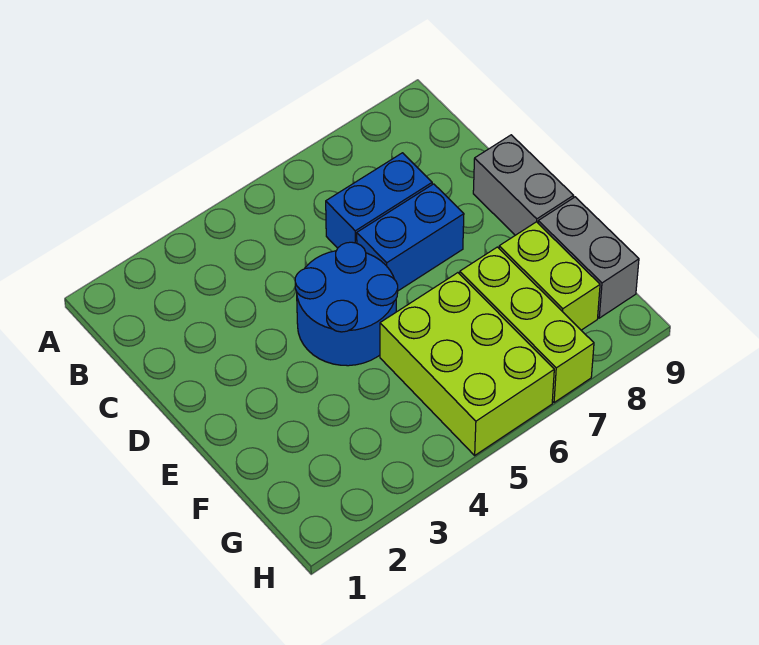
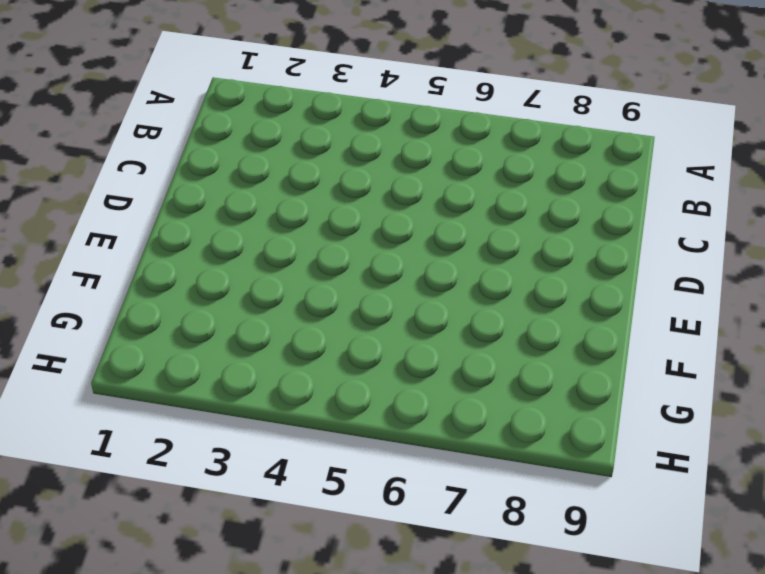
none -> blue brick C6:C7 level 1
none -> blue round brick D4:E5 level 1

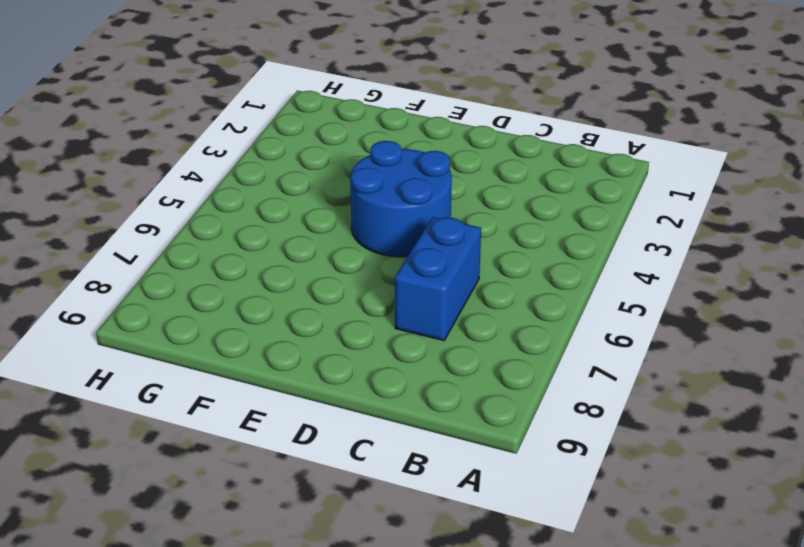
none -> blue brick D6:D7 level 1
none -> grey brick D9:E9 level 1

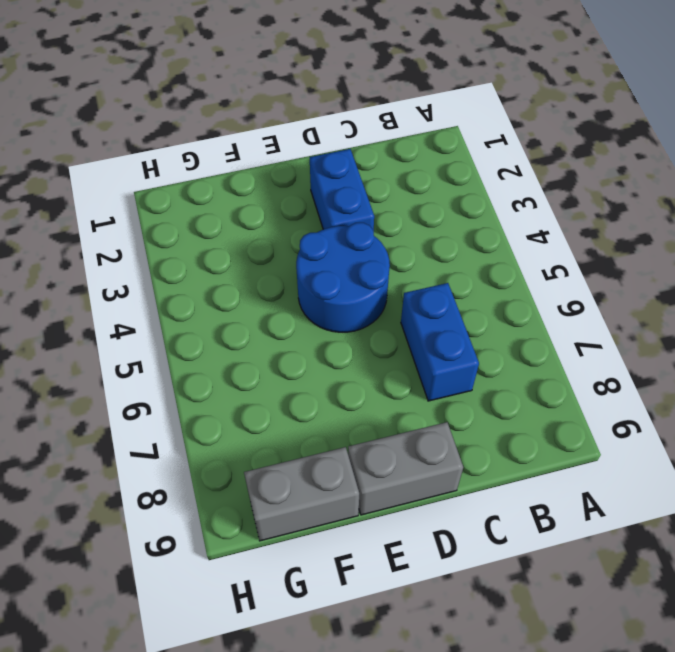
blue brick D2:D3 level 1 -> blue brick D6:D7 level 1
none -> lime brick F5:H6 level 1
none -> lime brick F7:H7 level 1

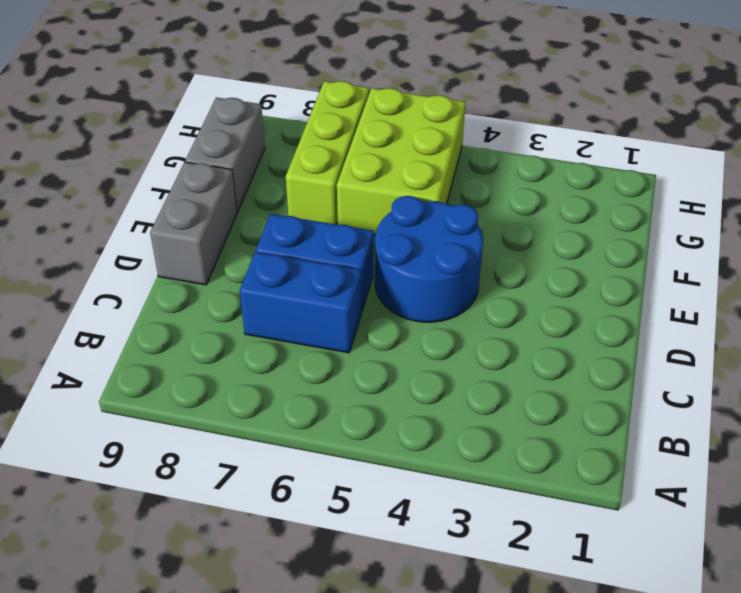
none -> lime brick F8:G8 level 1

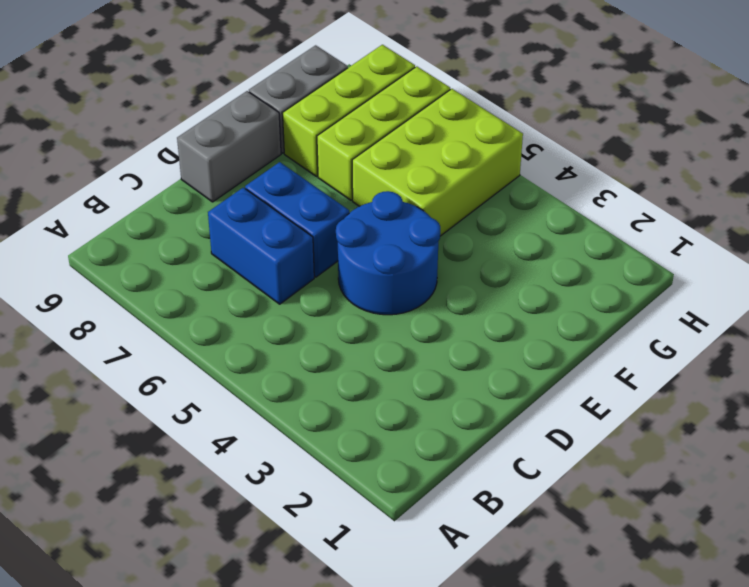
lime brick F8:H8 level 1 -> lime brick F8:G8 level 1

